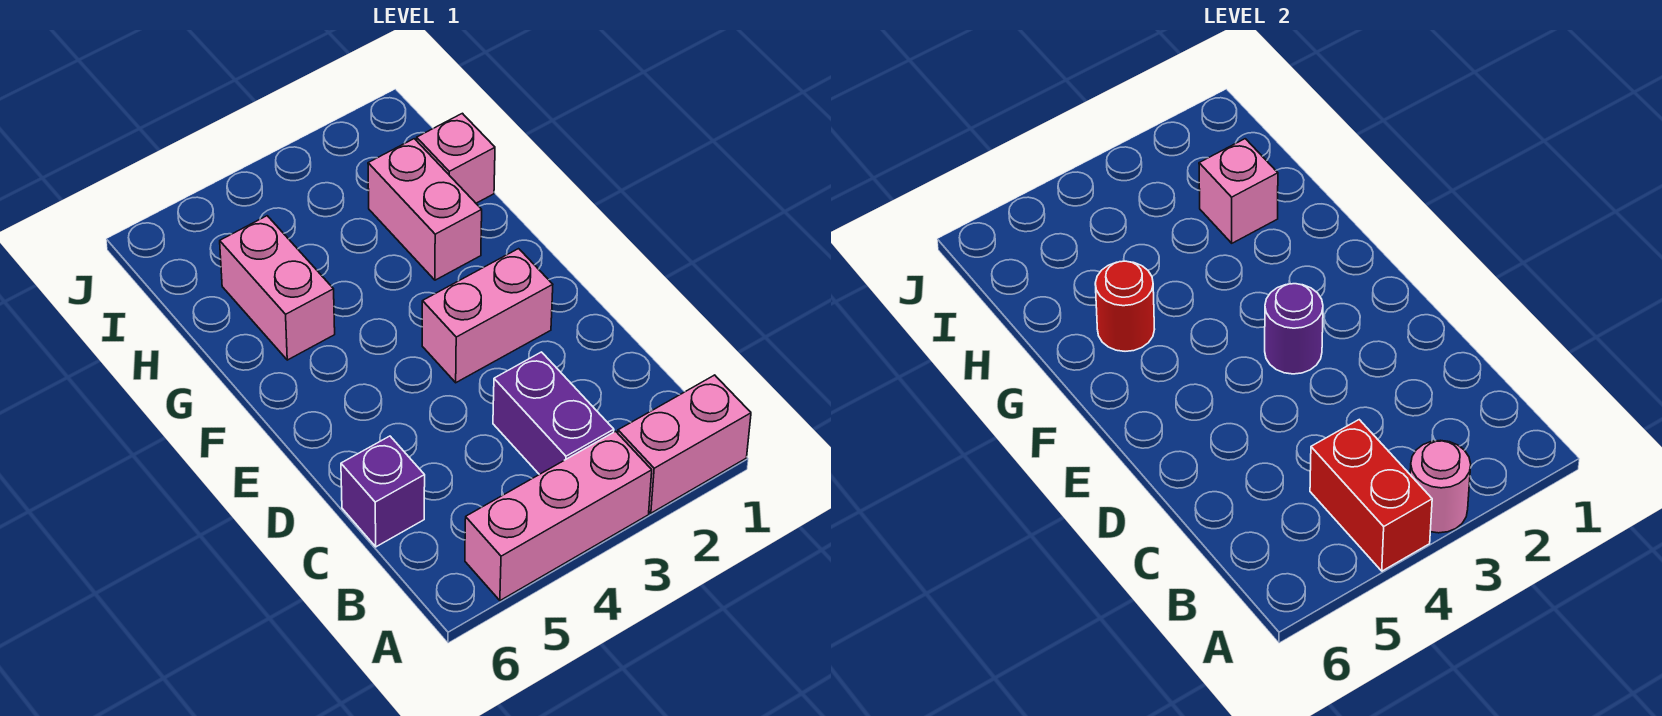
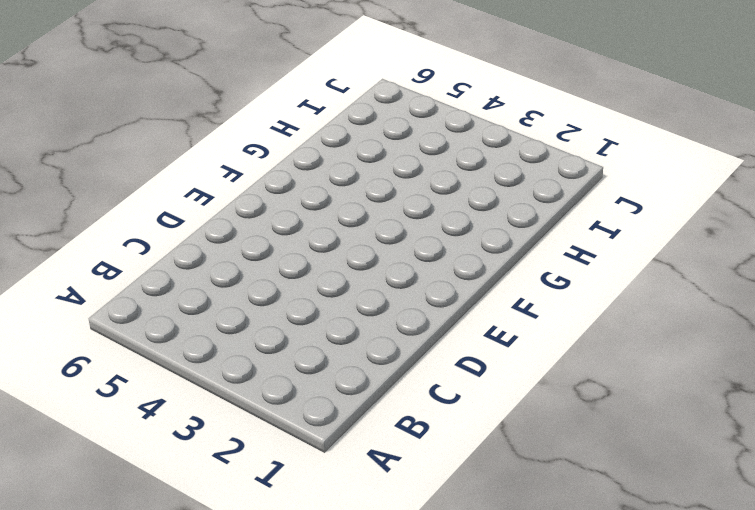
none -> pink brick A1:A2 level 1
none -> pink brick A3:A5 level 1
none -> purple brick B3:C3 level 1

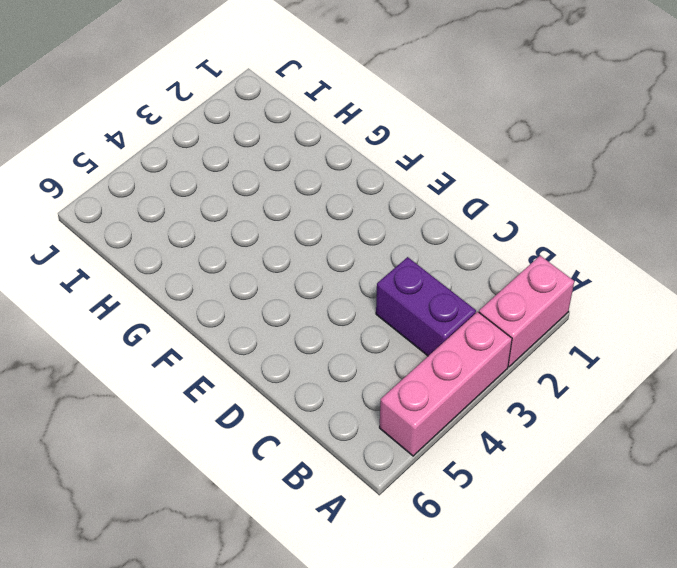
none -> purple brick C6 level 1
none -> pink brick E2:E3 level 1
none -> pink brick G2:H2 level 1

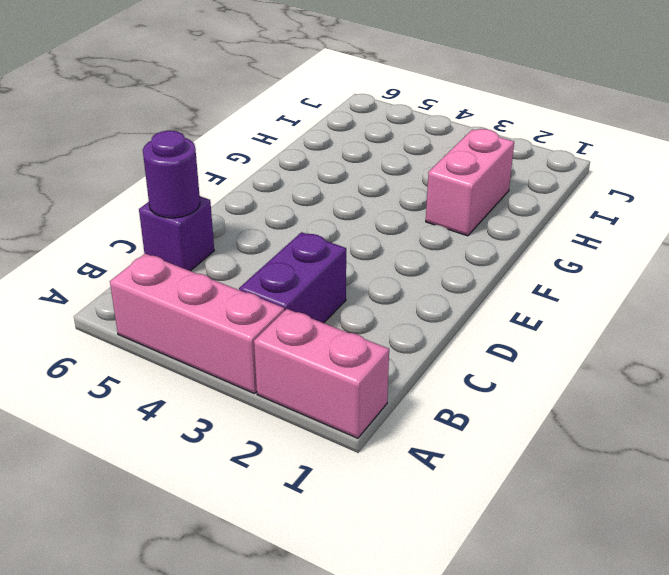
purple round brick C6 level 2 -> purple round brick E3 level 2
none -> pink brick E2:E3 level 1
none -> pink brick G5:H5 level 1
none -> pink brick H1 level 1

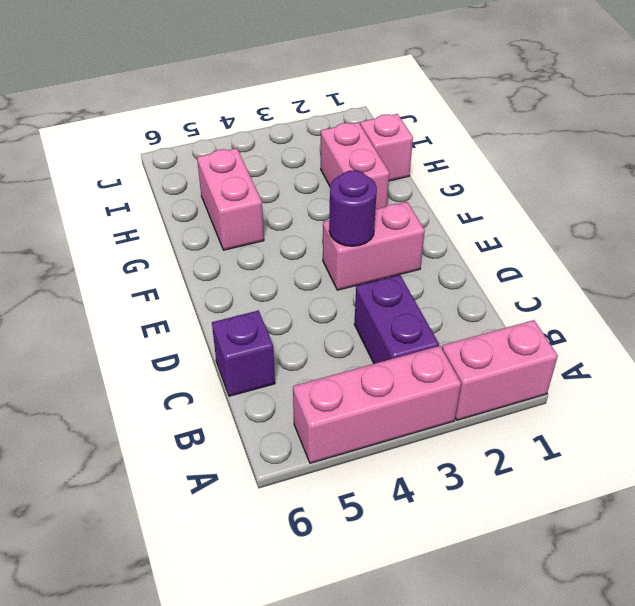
none -> pink round brick A3 level 2
none -> red brick A4:B4 level 2
none -> red round brick G5 level 2

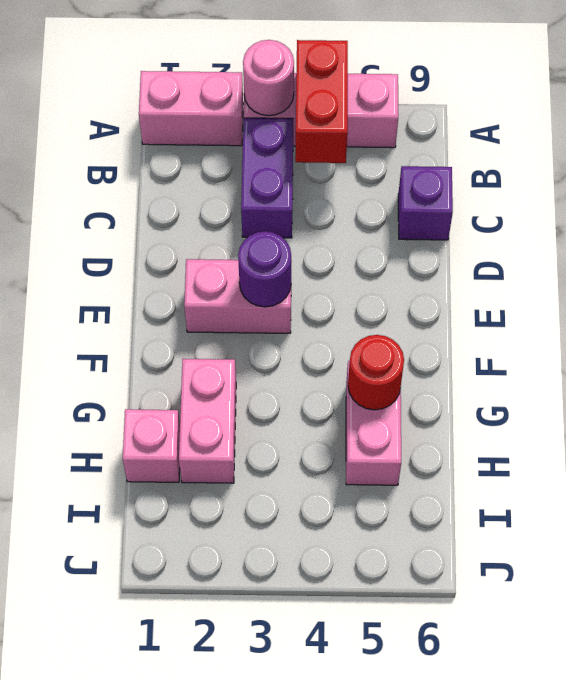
none -> pink brick H2 level 2

